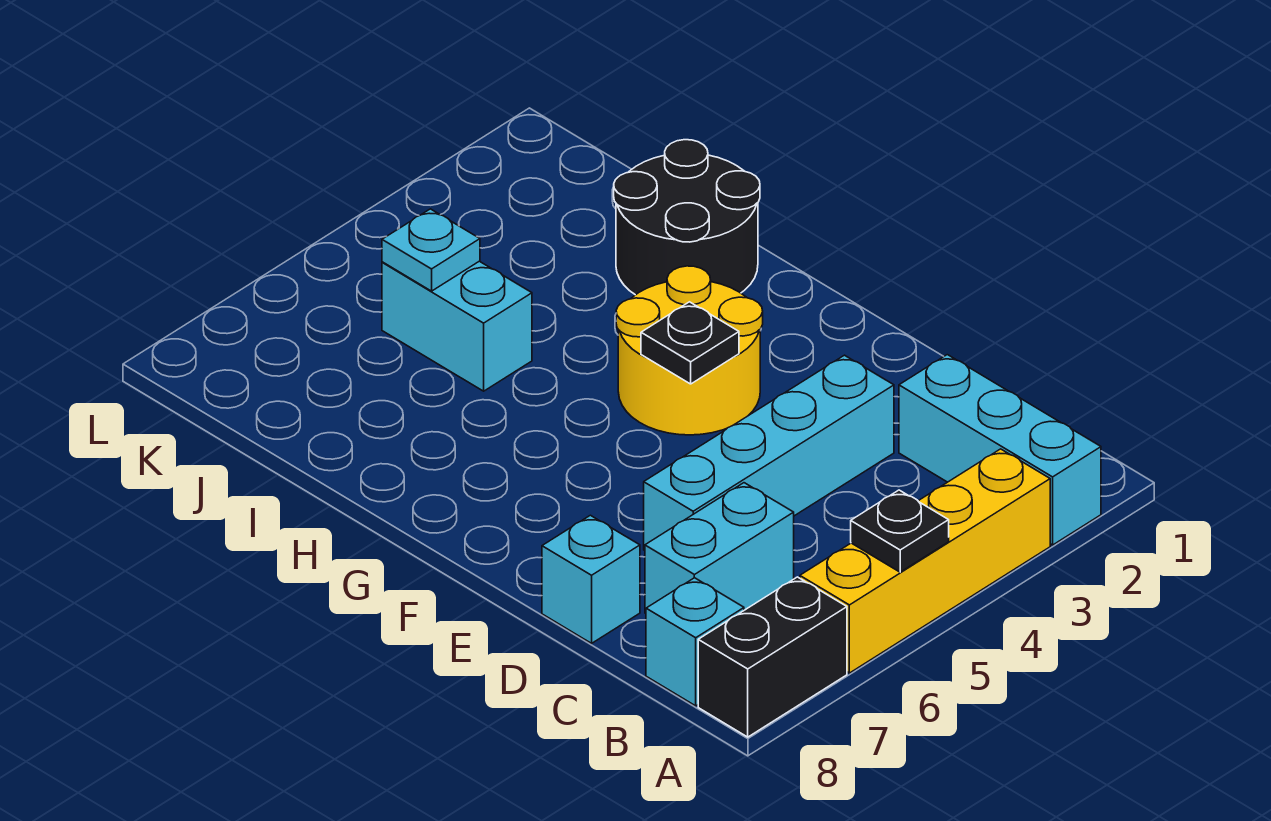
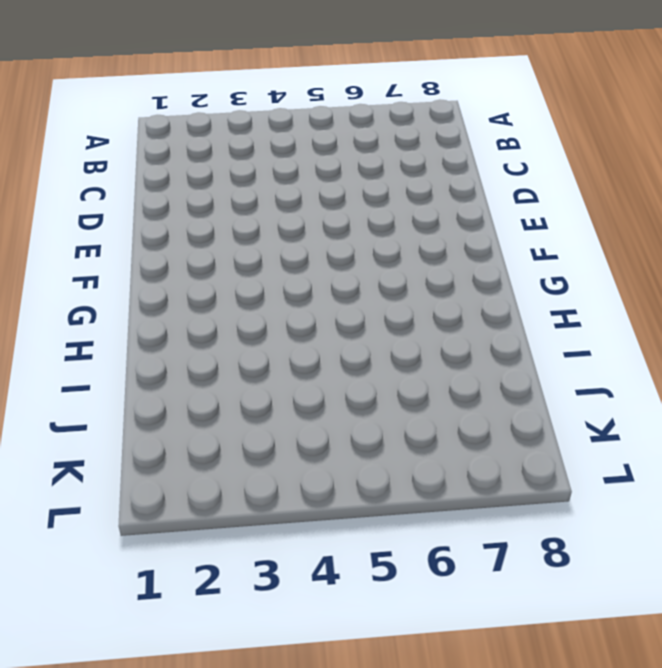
none -> cyan brick A2:C2 level 1
none -> yellow brick A3:A6 level 1
none -> black brick A7:A8 level 1

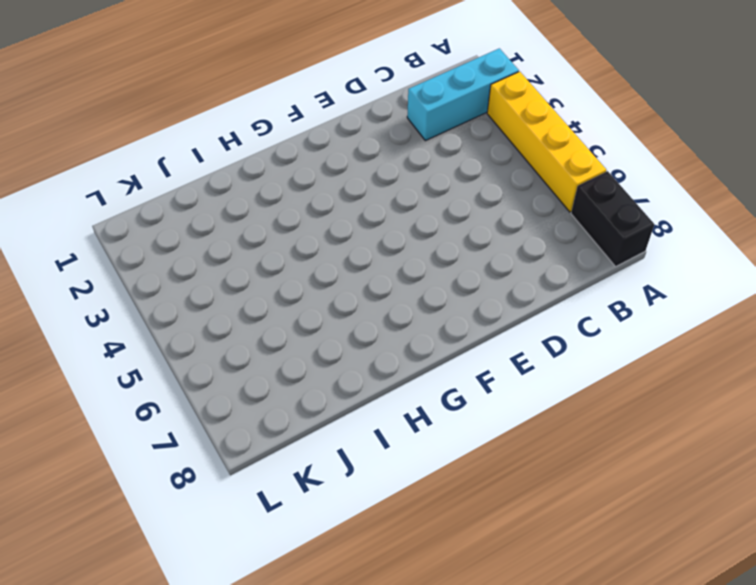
none -> cyan brick B8 level 1
none -> cyan brick C6:C7 level 1
none -> cyan brick D3:D6 level 1

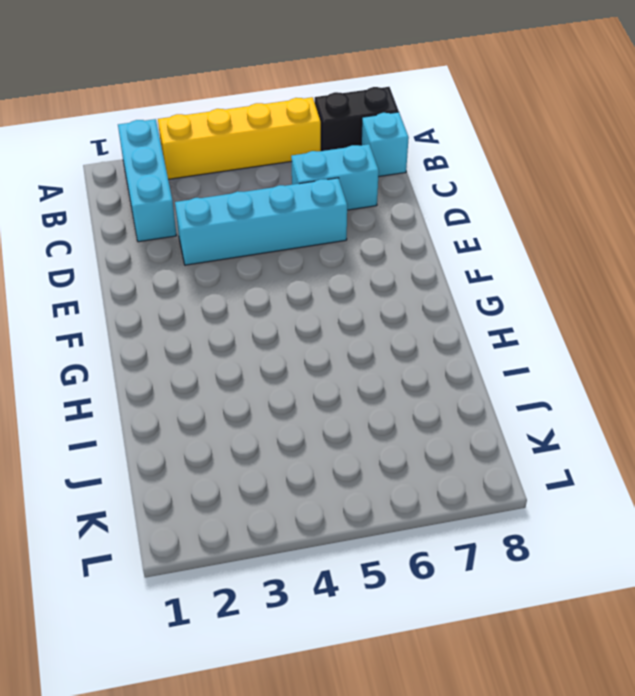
none -> cyan brick D8 level 1
none -> yellow round brick F3:G4 level 1
none -> black round brick H1:I2 level 1

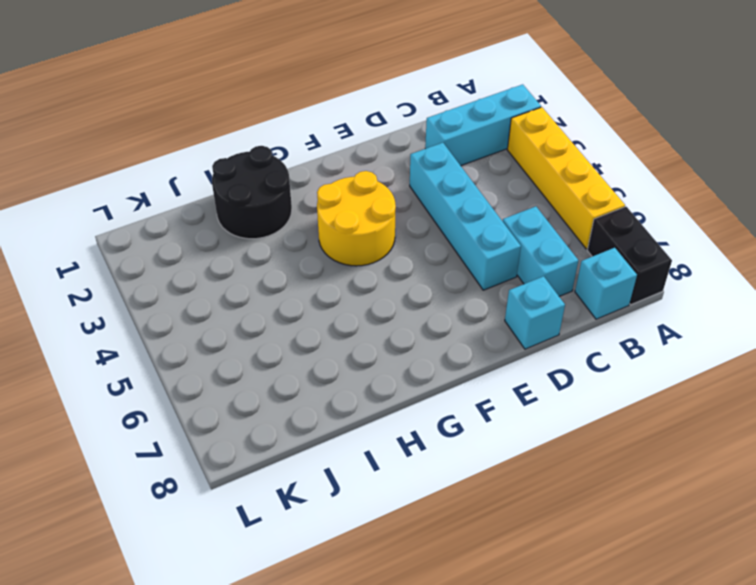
none -> cyan brick I5:J5 level 1
none -> black plate A5 level 2
none -> black plate F4 level 2

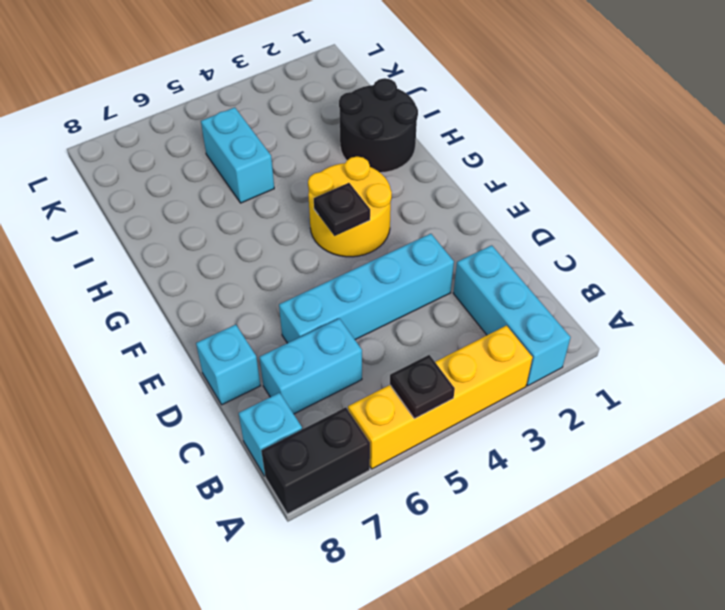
none -> cyan plate J5 level 2

